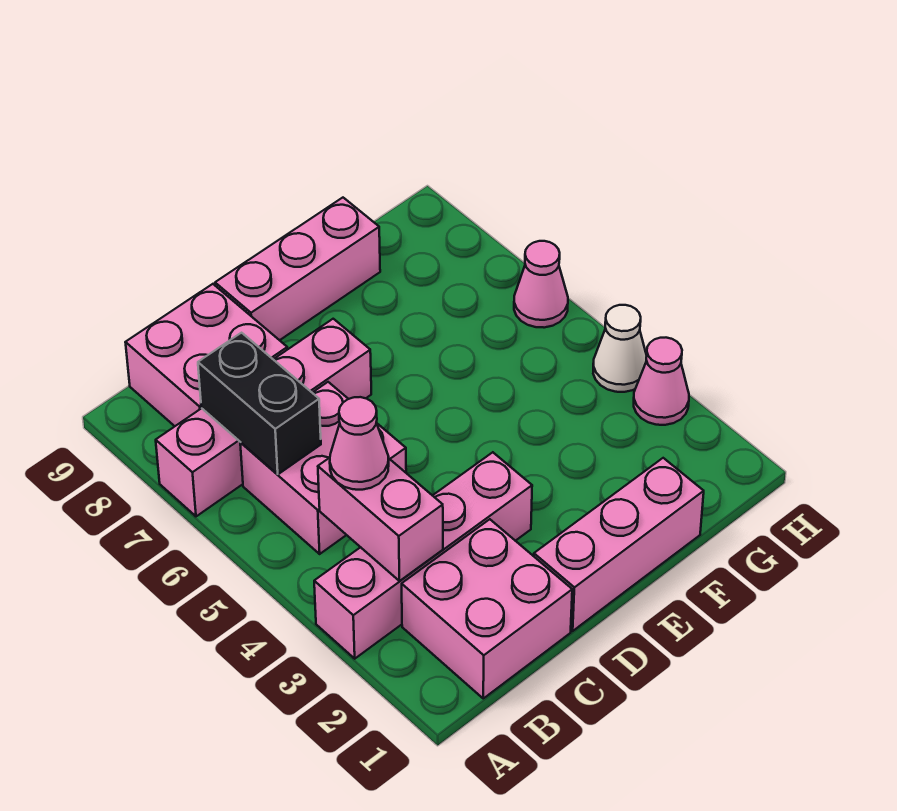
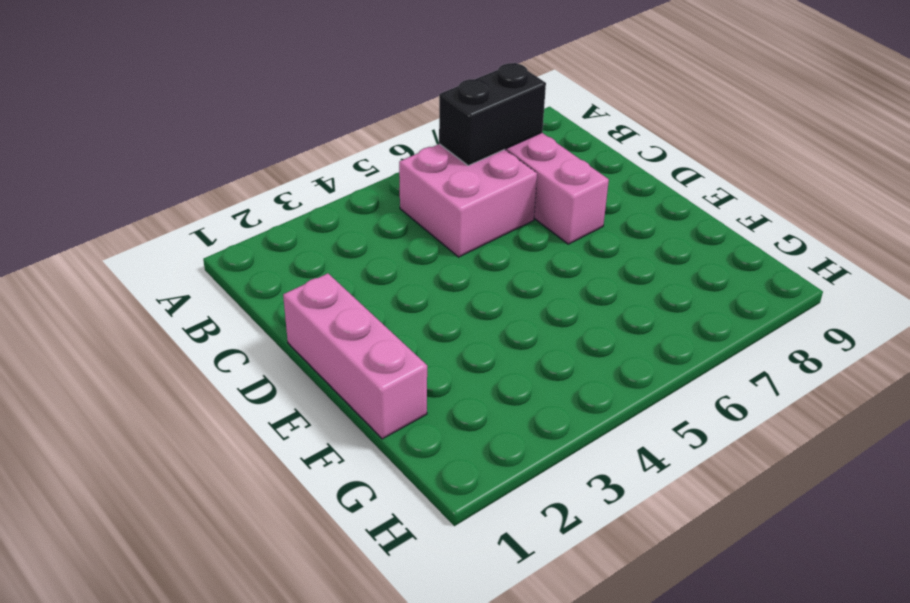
none -> pink brick A3:D3 level 1
none -> pink brick B1:C2 level 1
none -> pink brick B8:C9 level 1

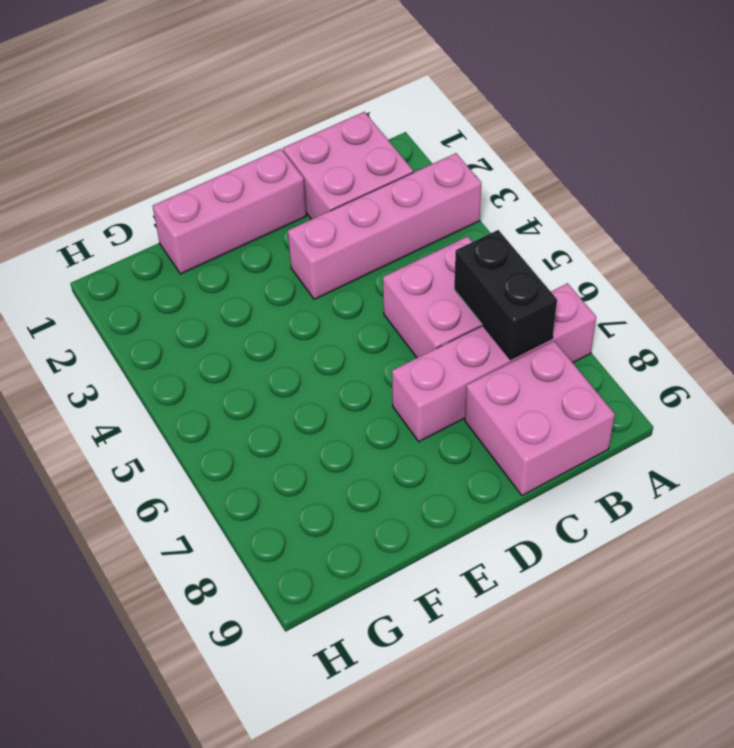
none -> pink brick D9:F9 level 1
none -> pink cone H3 level 1
none -> white cone H4 level 1

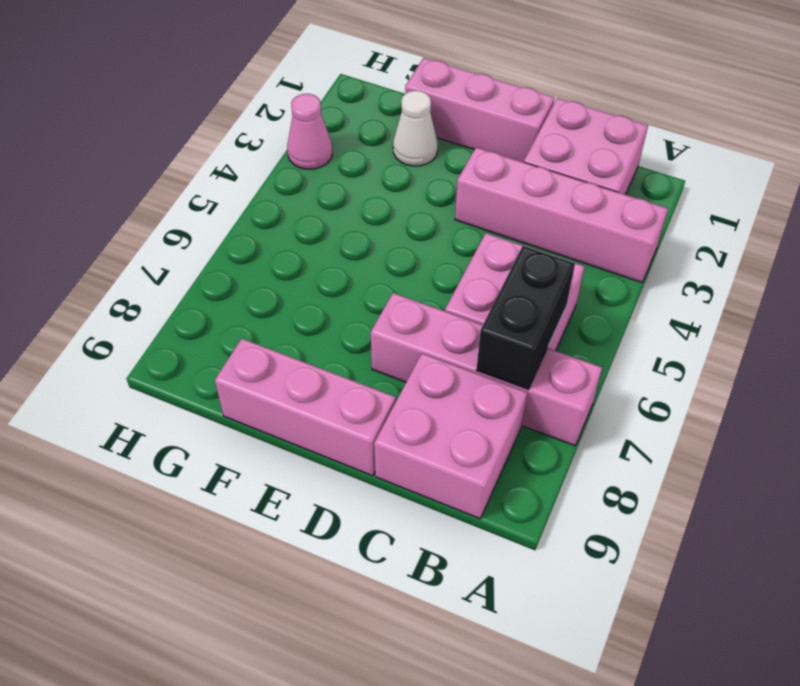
white cone F2 level 1 -> white cone H4 level 1
none -> pink cone H6 level 1
none -> pink brick B3:B4 level 2
none -> pink cone B4 level 3

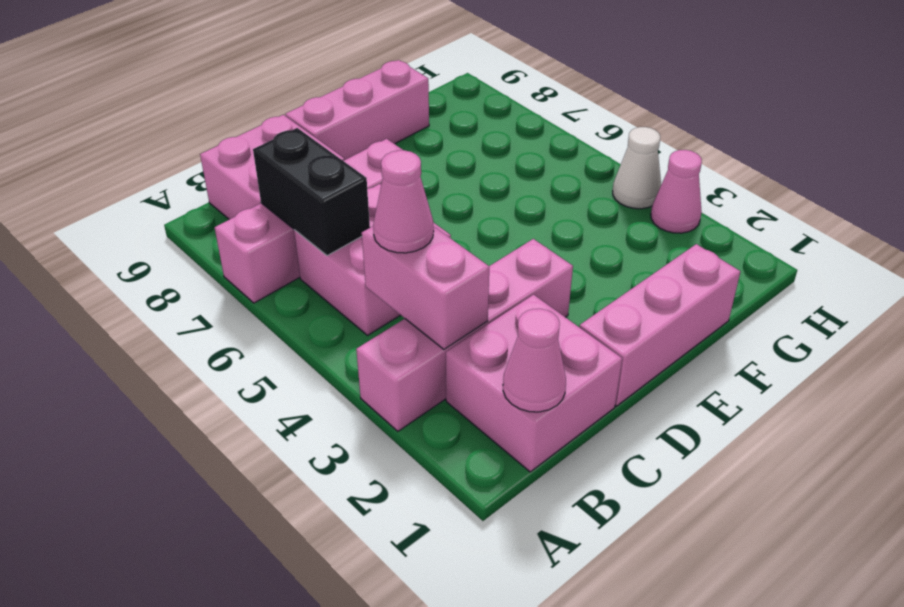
pink cone B1 level 2 -> pink cone H6 level 1

